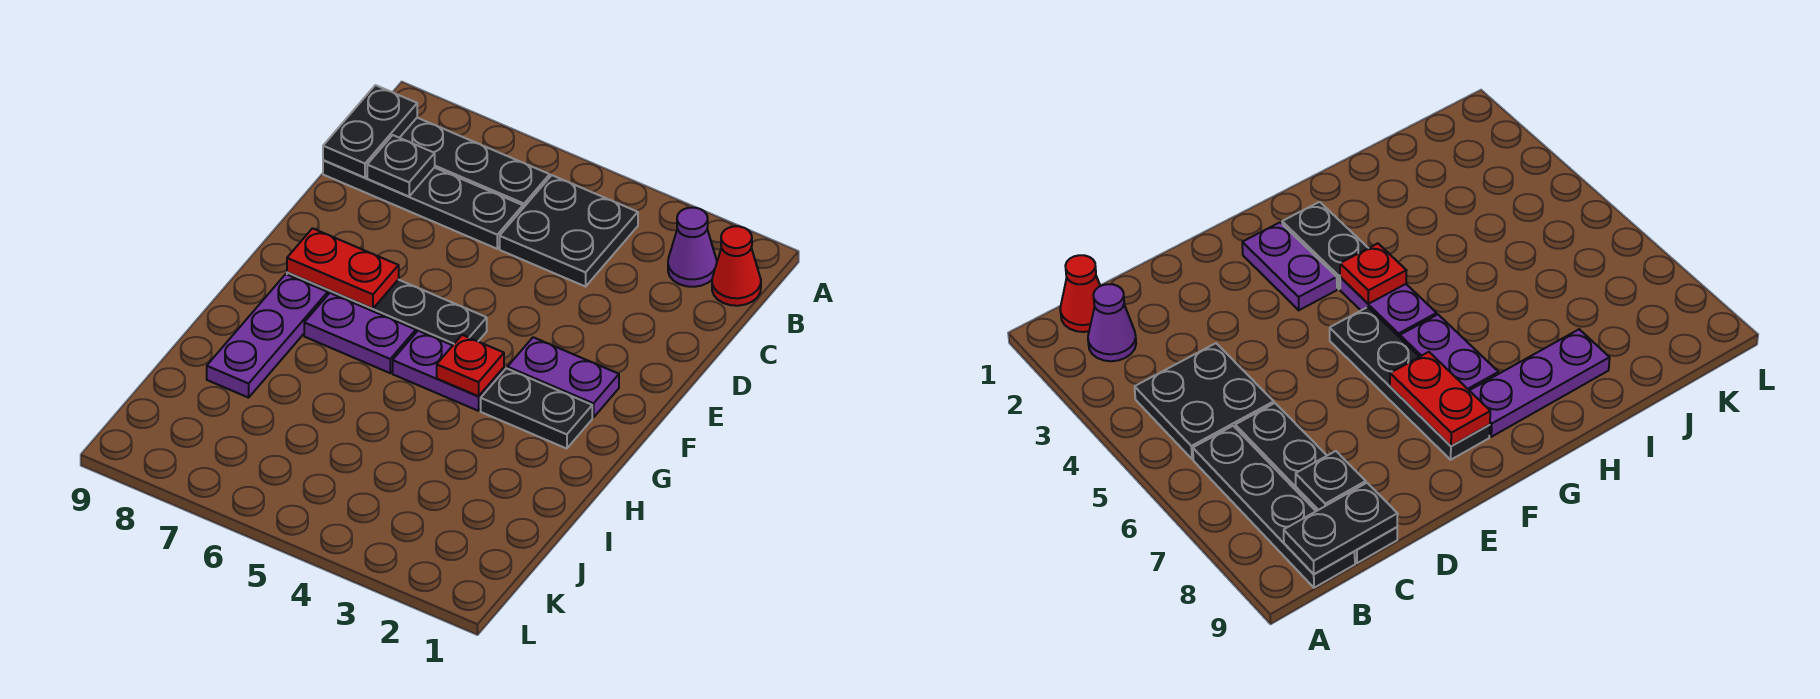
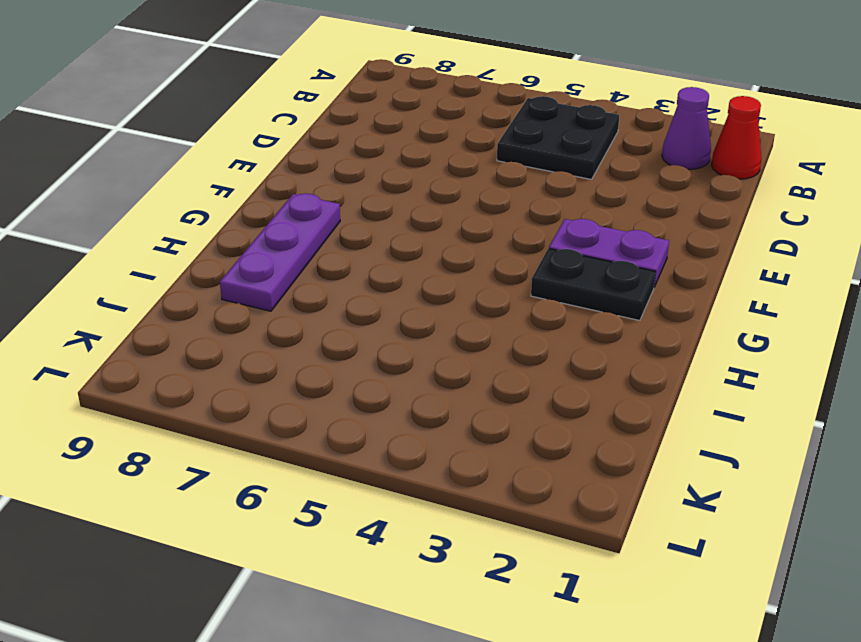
none -> black plate B6:B9 level 1
none -> black plate C6:C9 level 1
none -> black plate F5:F8 level 1

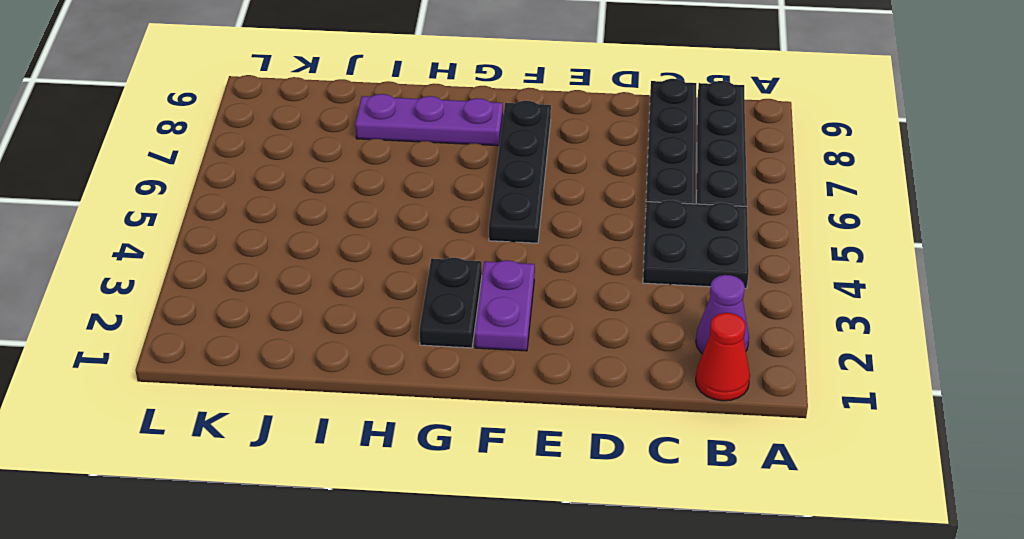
none -> purple plate G4:G5 level 1
none -> purple plate G6:G7 level 1
none -> black plate B9:C9 level 2

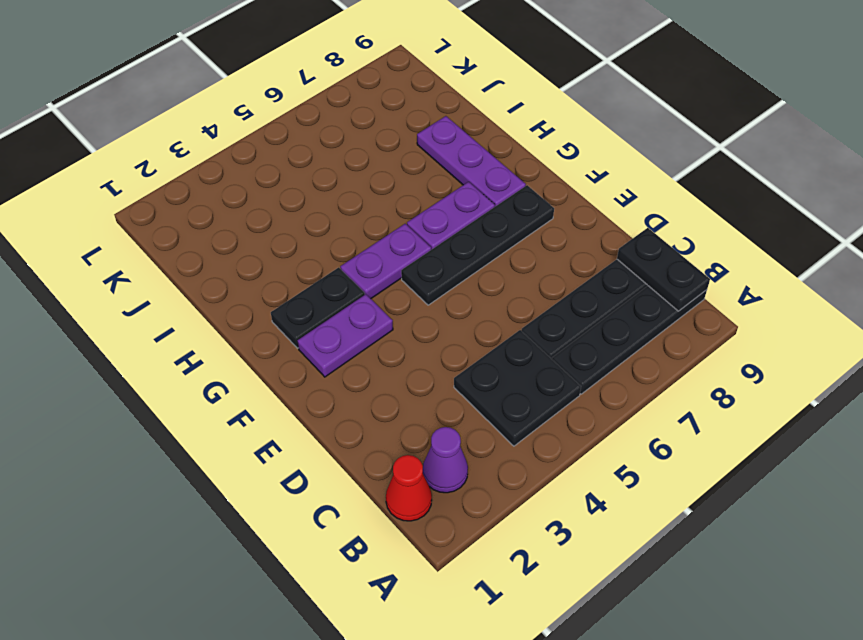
none -> black plate C8 level 2
none -> red plate F7:F8 level 2
none -> red plate G4 level 2

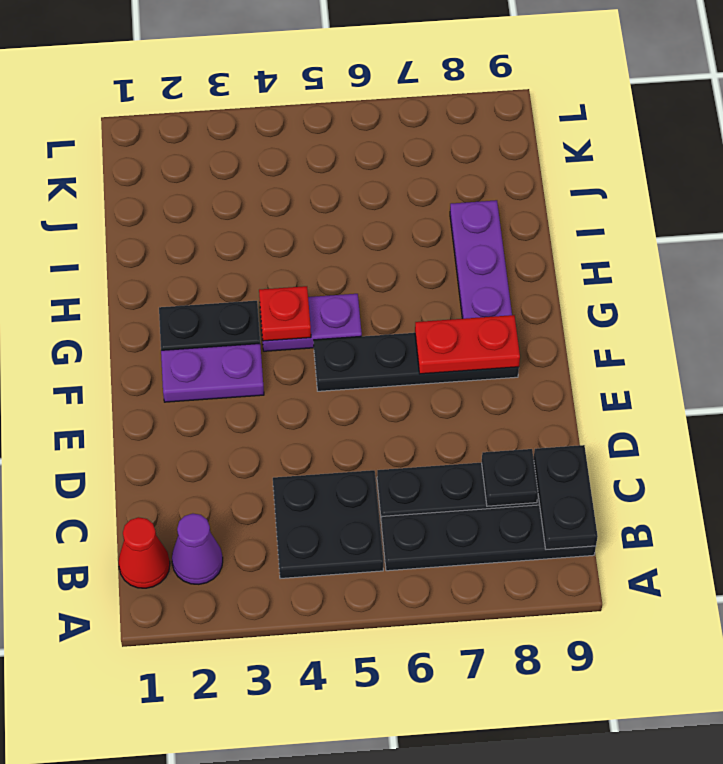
none -> purple plate G6:G7 level 1

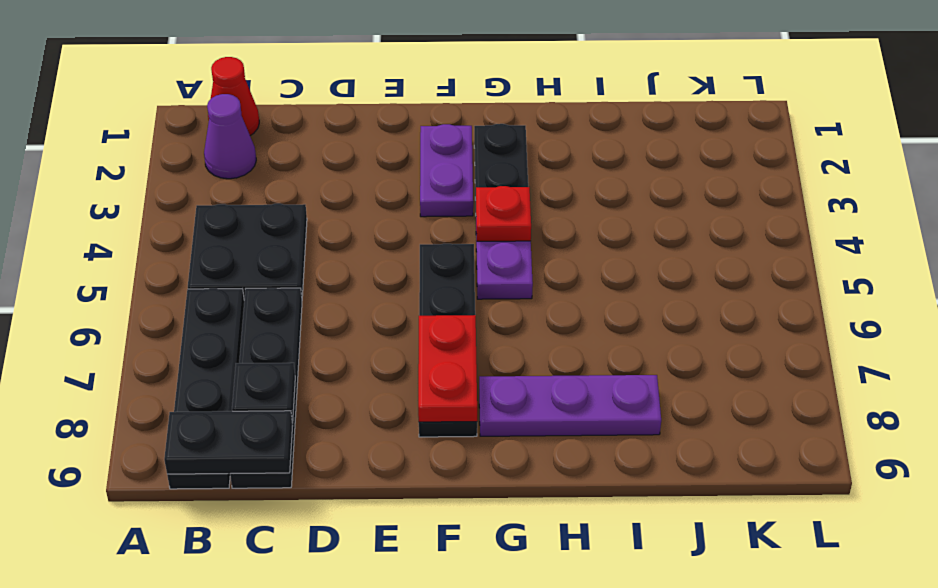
none -> purple plate G6:G7 level 1

